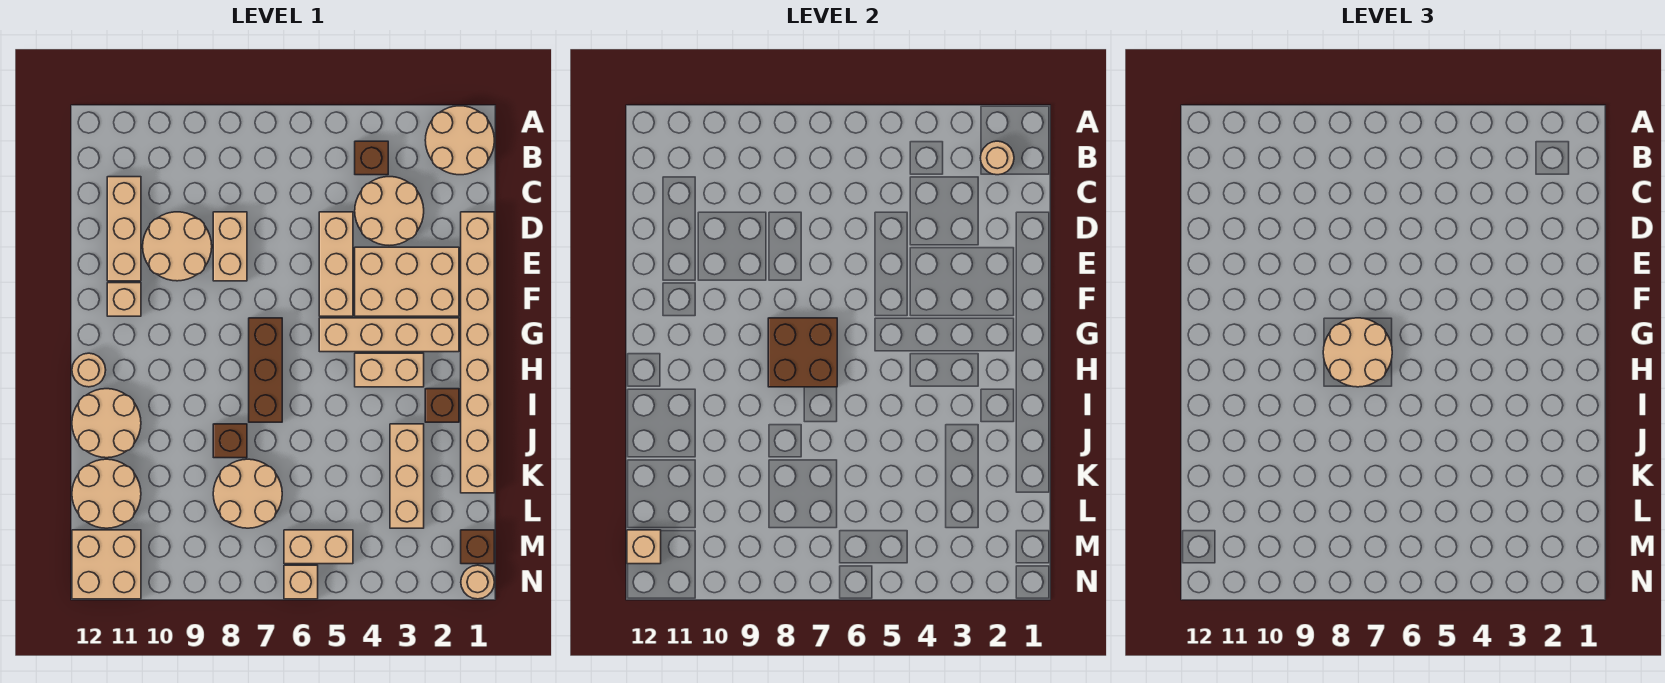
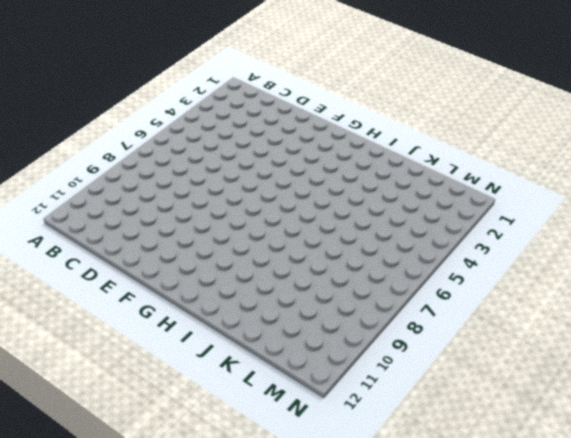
none -> tan round brick A1:B2 level 1
none -> brown brick B4 level 1
none -> tan round brick C3:D4 level 1

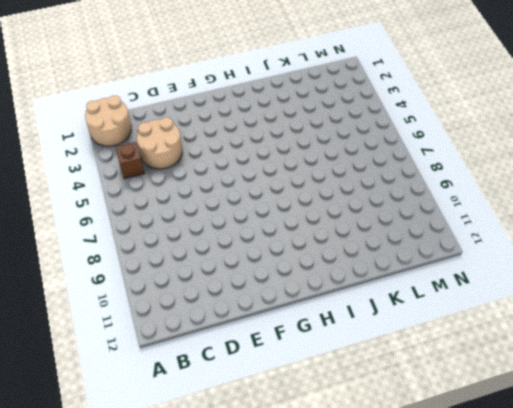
none -> tan brick C11:E11 level 1
none -> tan brick D1:K1 level 1
none -> tan brick D5:F5 level 1

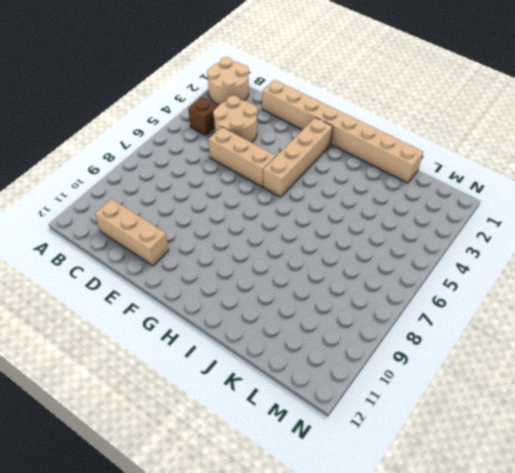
none -> tan brick D8:E8 level 1
none -> tan round brick D9:E10 level 1
none -> tan brick E2:F4 level 1

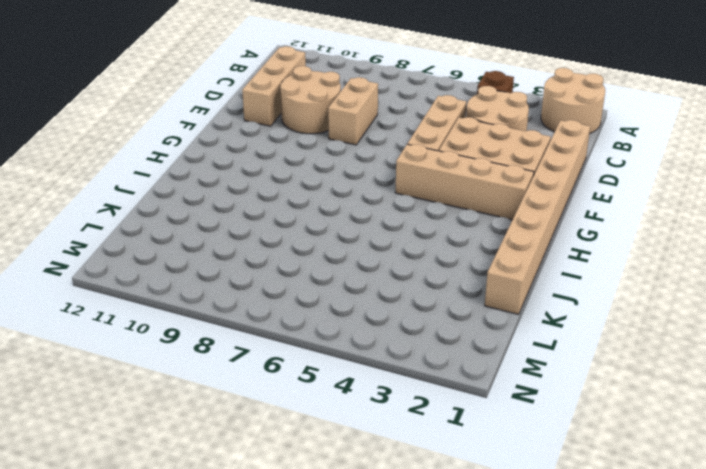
none -> tan brick F11 level 1
none -> brown brick G7:I7 level 1
none -> tan brick H3:H4 level 1

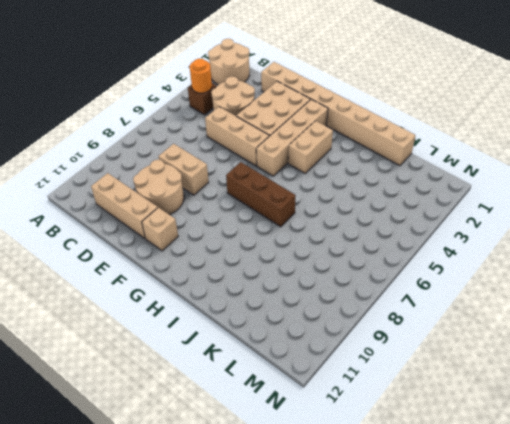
orange round brick B4 level 2 -> none
none -> tan round brick H12 level 1
none -> brown brick I2 level 1
none -> tan round brick I11:J12 level 1

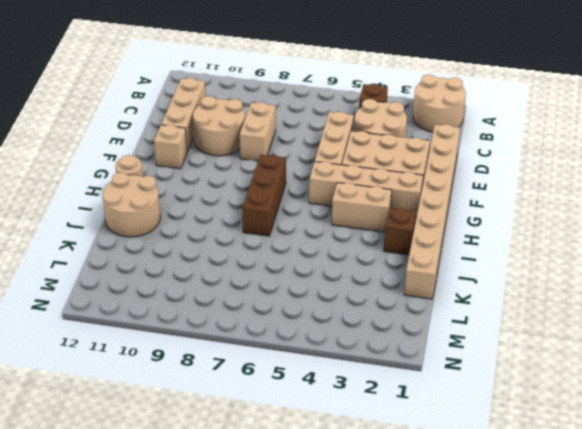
none -> tan brick J3:L3 level 1
none -> brown brick J8 level 1
none -> tan round brick K7:L8 level 1

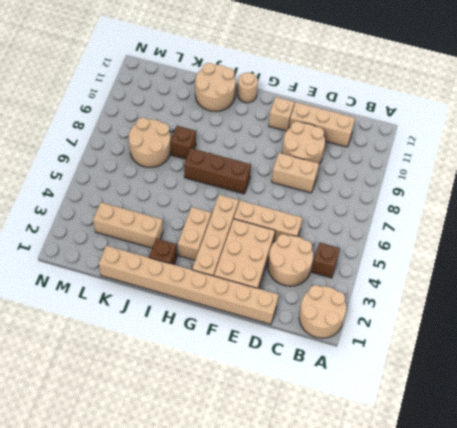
none -> tan round brick K11:L12 level 1
none -> brown brick M1 level 1
none -> tan brick M5:M6 level 1

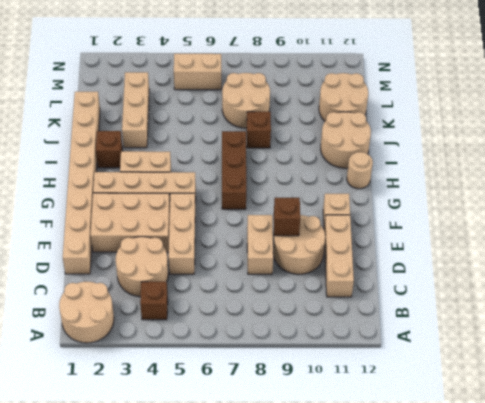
brown brick E9 level 2 -> brown brick M1 level 1
none -> tan brick M11:N12 level 1
none -> tan round brick N1 level 1
none -> tan brick N6 level 1

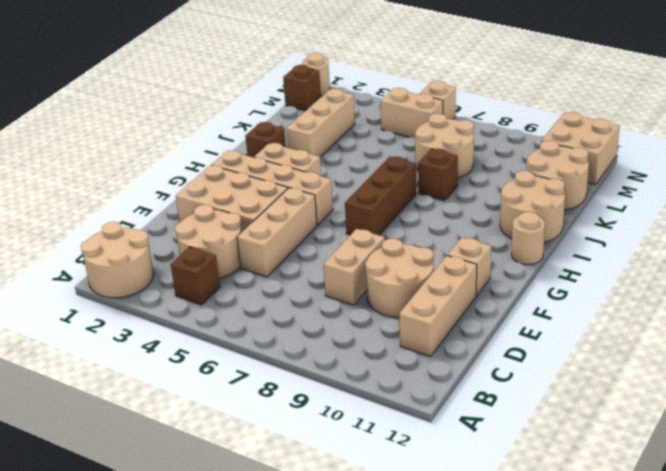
none -> tan brick D1:K1 level 1
none -> tan round brick B2 level 2
none -> brown brick G7:H8 level 2

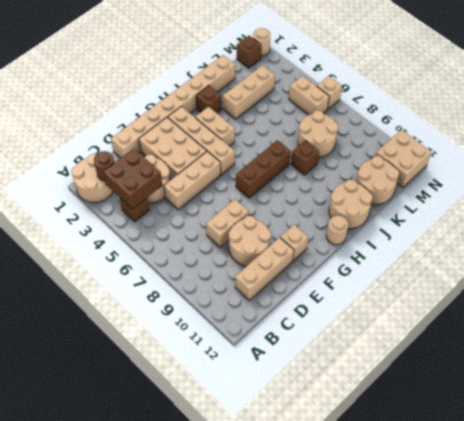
brown round brick B2 level 2 -> tan round brick B2 level 2
brown brick B3:C4 level 2 -> brown brick G7:H8 level 2
none -> tan brick M12 level 2
none -> tan round brick G7:H8 level 3

